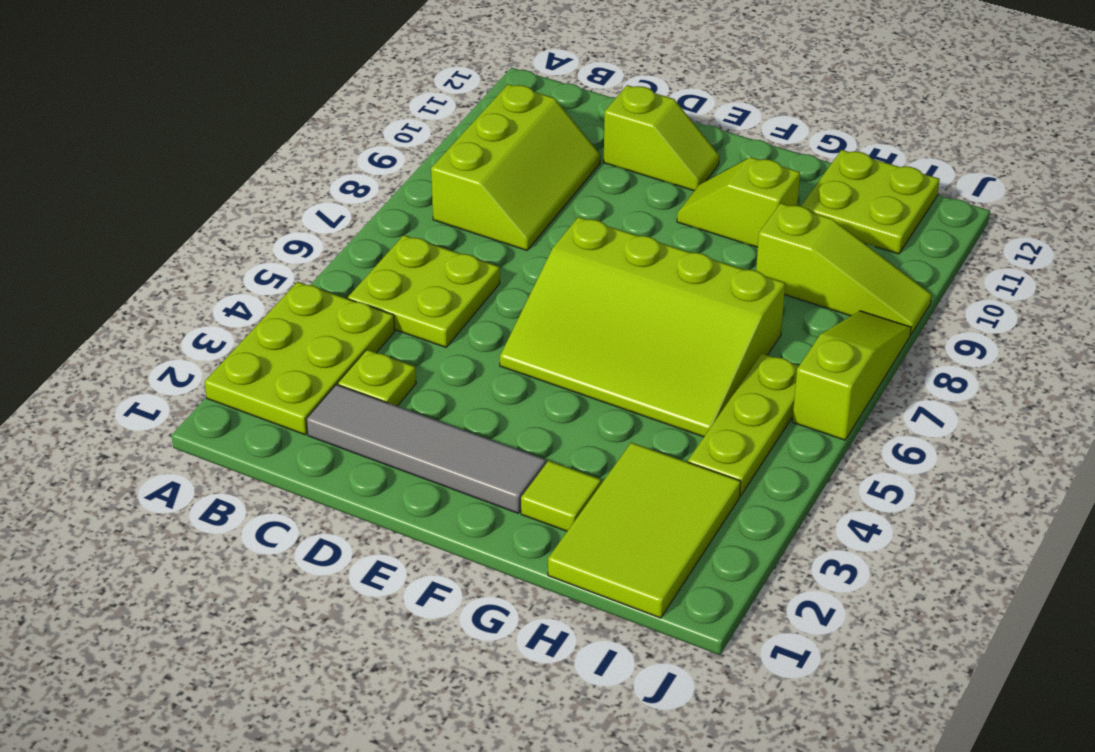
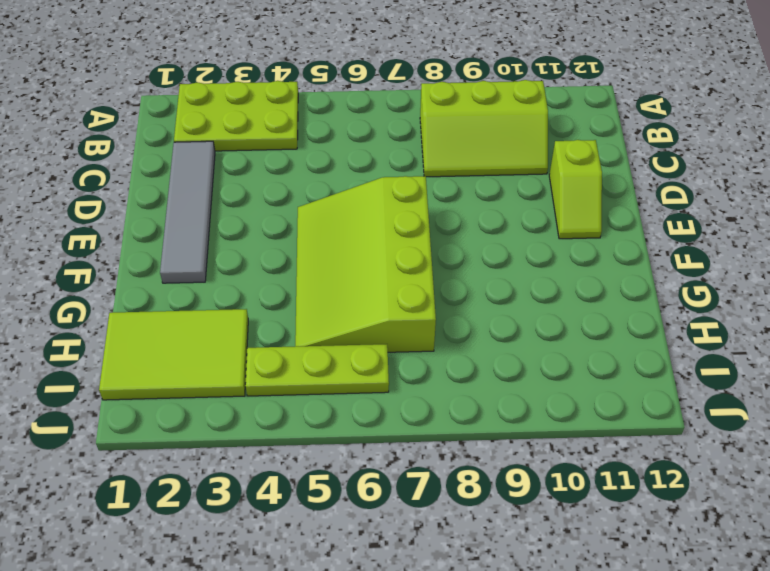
none -> lime plate B5:C6 level 1
none -> lime plate C3 level 1
none -> lime slope F10:G10 level 1 top G

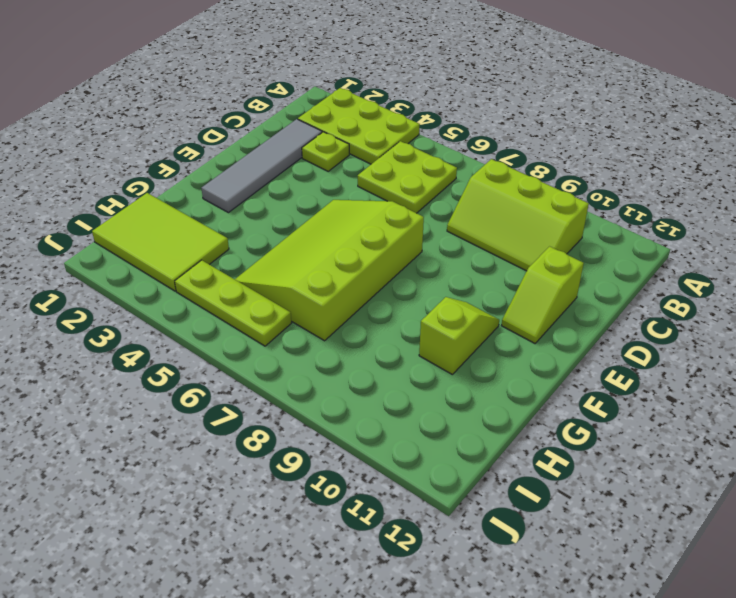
none -> lime tile G2 level 1
none -> lime slope H9:J9 level 1 top H
none -> lime plate H11:I12 level 1

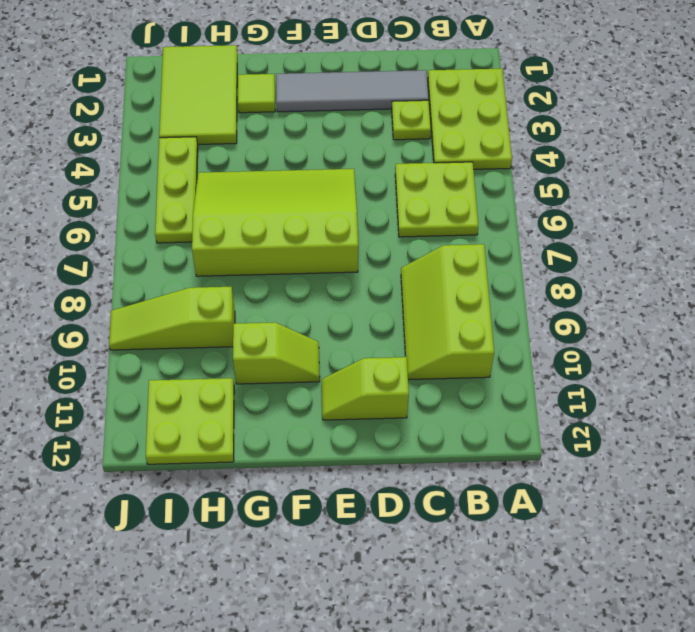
none -> lime slope J6:J8 level 1 top 6

